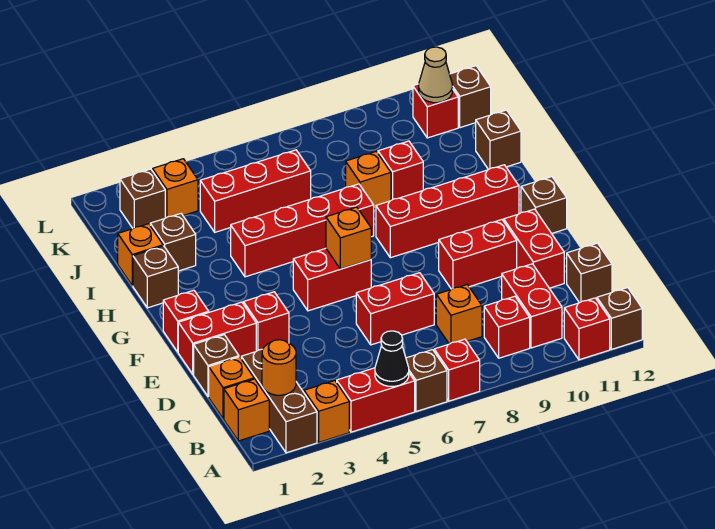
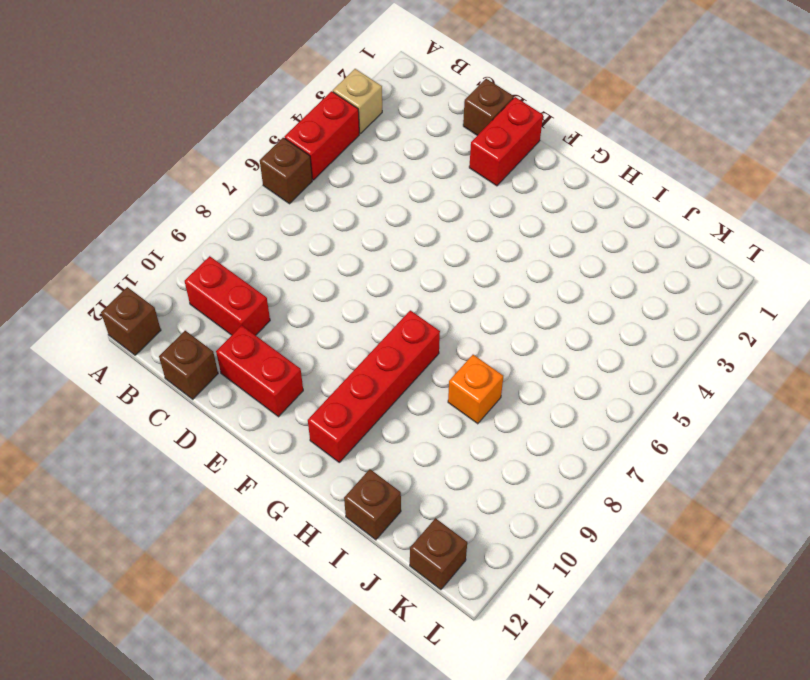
tan brick A3 level 1 -> orange brick A3 level 1
none -> brown brick A2:C2 level 1
none -> red brick A7 level 1
none -> red brick A11 level 1
none -> orange brick B1 level 1

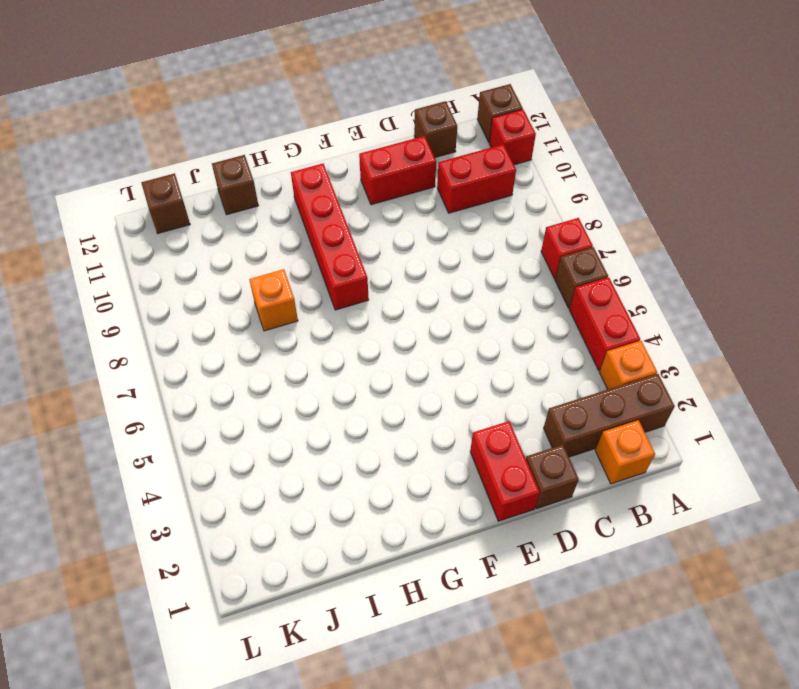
none -> red brick B9 level 1
none -> orange brick C1 level 1
none -> orange brick C8 level 1
none -> red brick D6:D7 level 1

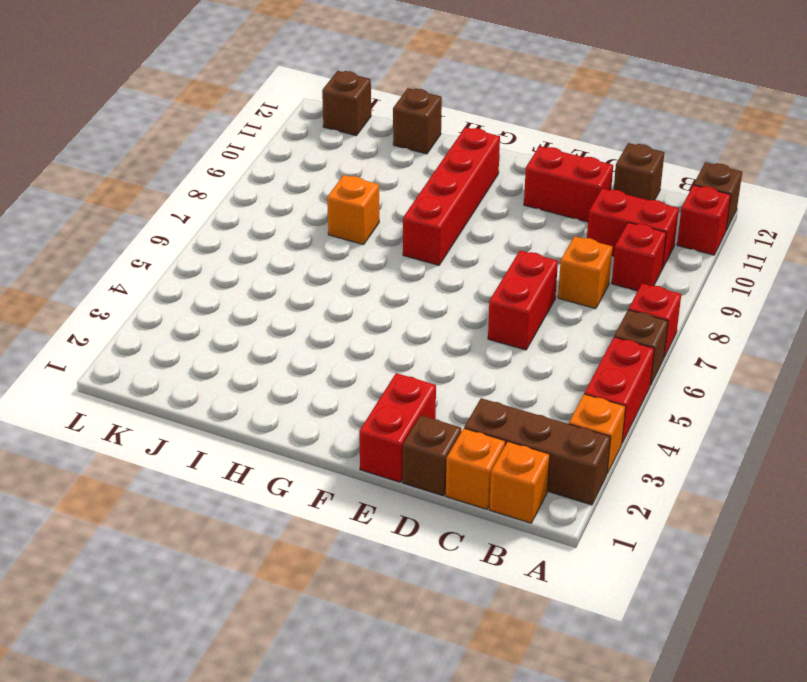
none -> red brick E3 level 1
none -> red brick E9:E10 level 1
none -> red brick F1 level 1
none -> red brick F5:F6 level 1

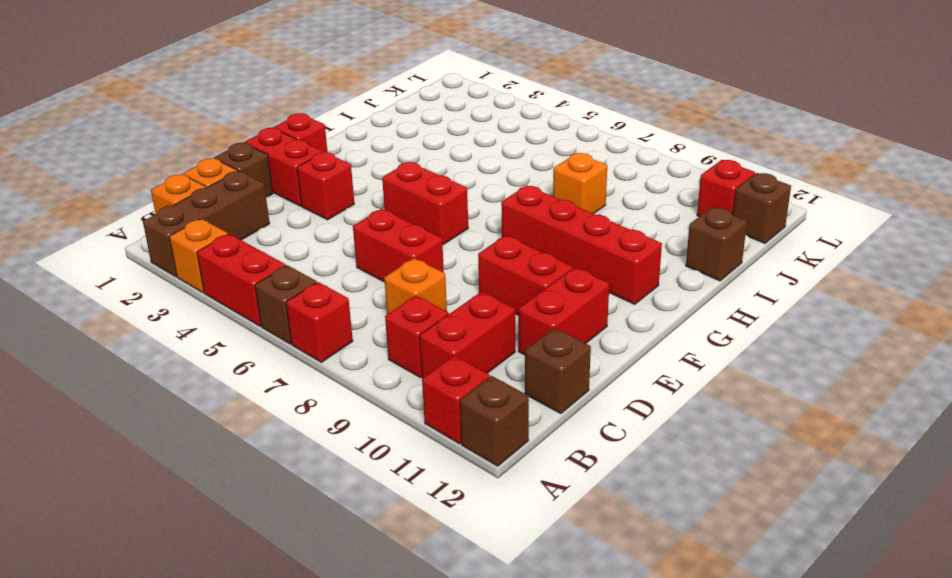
none -> brown brick F12 level 1
none -> brown brick H1 level 1
none -> red brick H4:H7 level 1
none -> orange brick I1 level 1

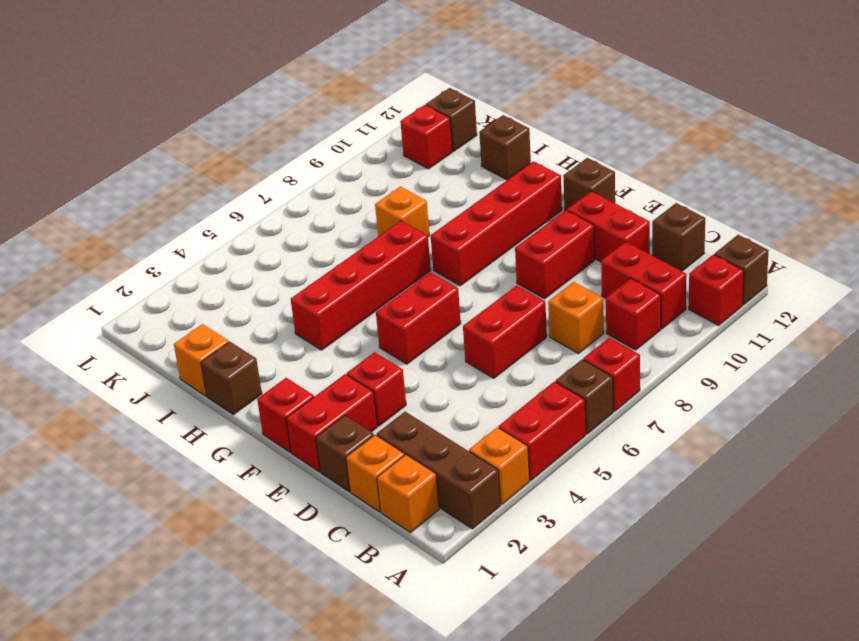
none -> brown brick I2 level 1
none -> red brick I9 level 1
none -> red brick J4:J6 level 1
none -> brown brick K2 level 1

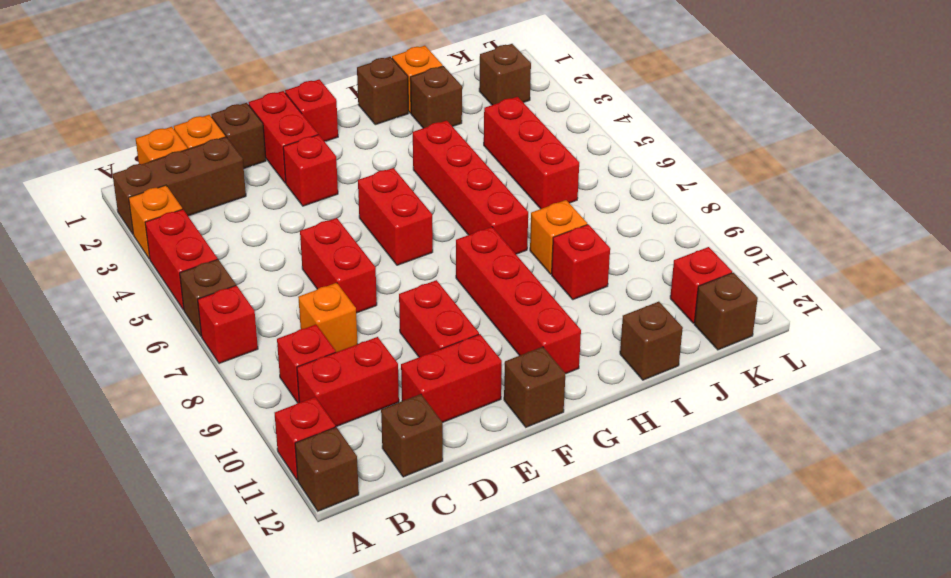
none -> orange brick K3 level 1
none -> black cone A5 level 2
none -> orange round brick B2 level 2
none -> orange brick F6 level 2

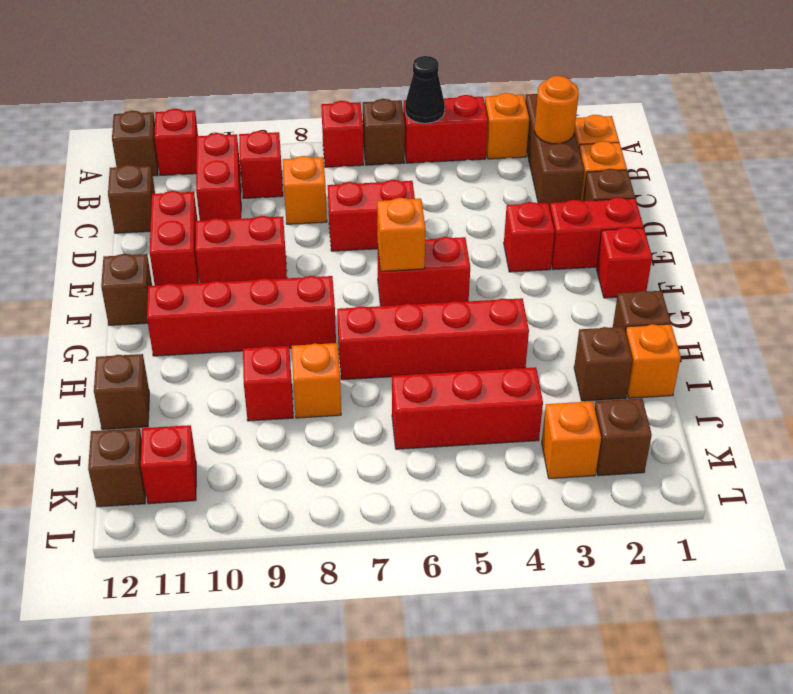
none -> tan cone K11 level 2

